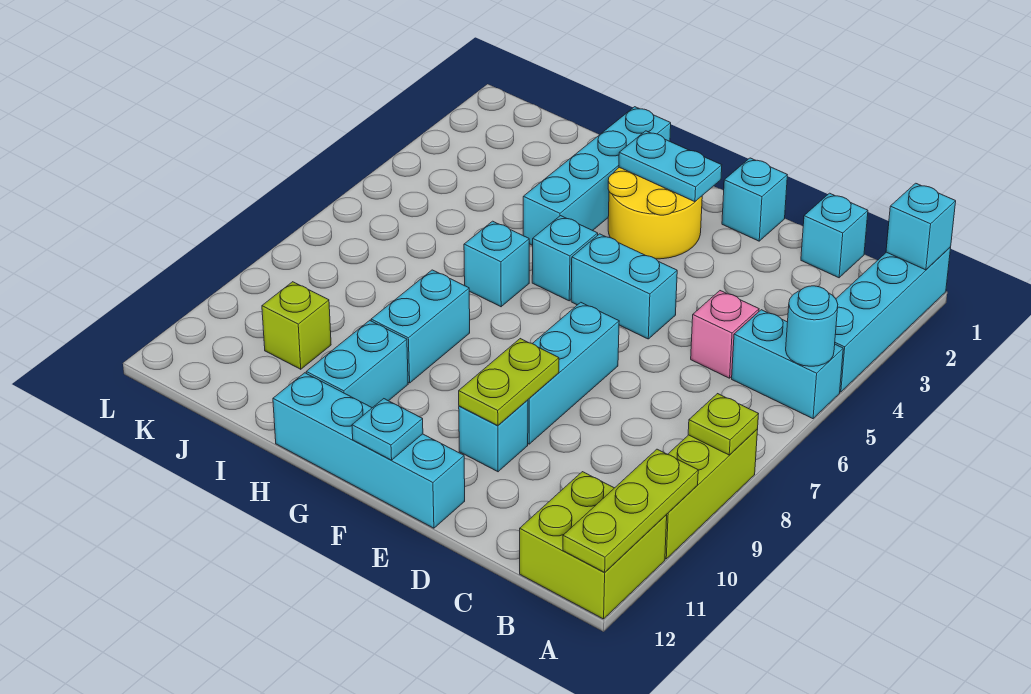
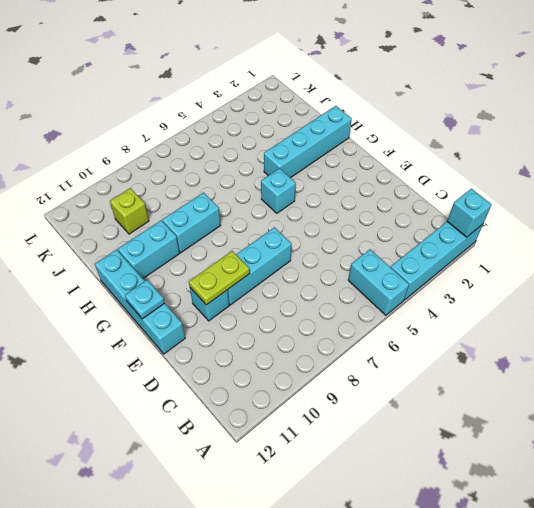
none -> lime brick A8:A10 level 1
none -> lime brick A11:B12 level 1
none -> cyan brick C1 level 1

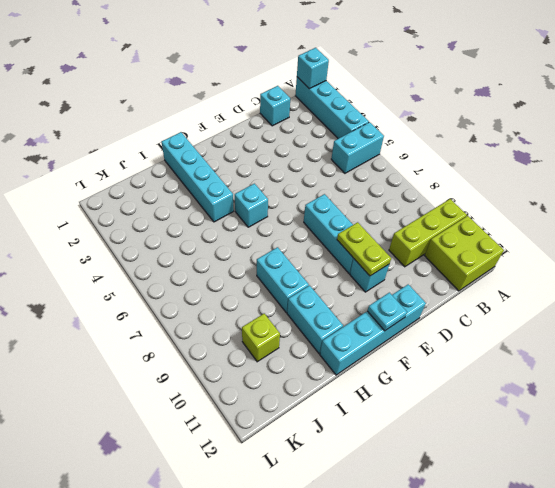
lime brick A10:C10 level 1 -> lime brick A8:A10 level 1
none -> pink brick C5 level 1
none -> cyan brick E1 level 1
none -> cyan brick E5:F5 level 1

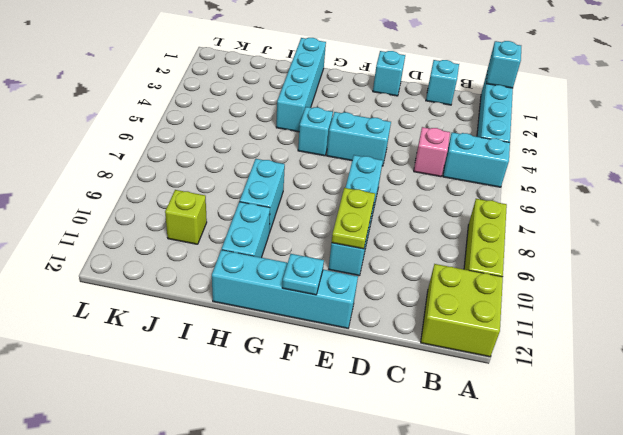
none -> yellow round brick F2:G3 level 1
none -> cyan brick H6 level 1
none -> cyan round brick A5 level 2

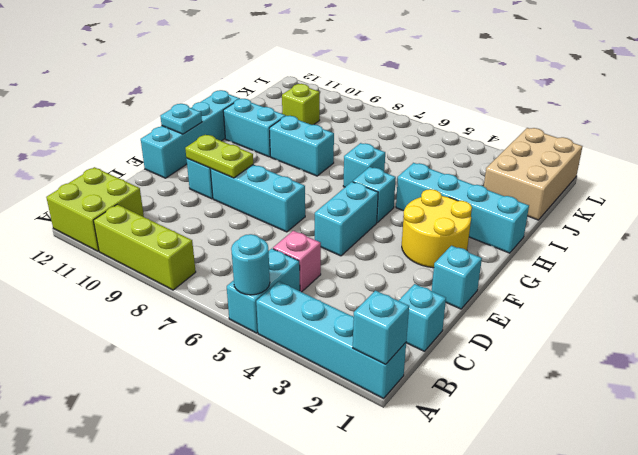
tan brick J1:L2 level 1 -> none
none -> lime plate A8 level 2
none -> lime plate A10:A12 level 2
none -> cyan plate F2:G2 level 2

